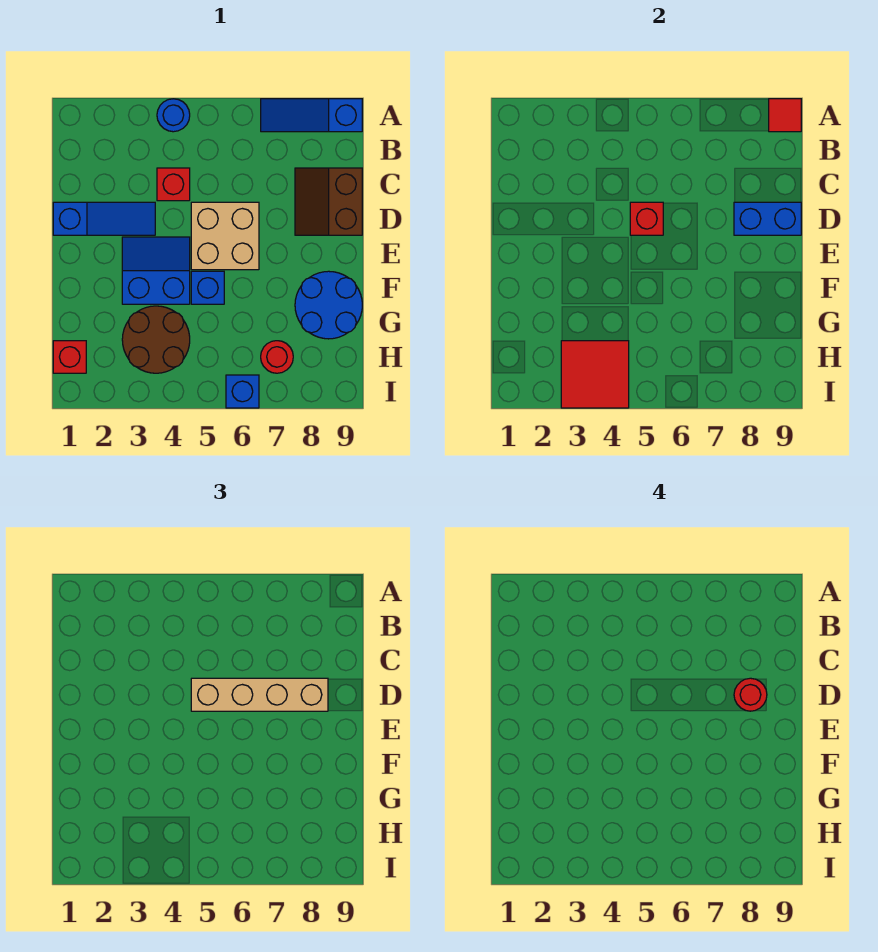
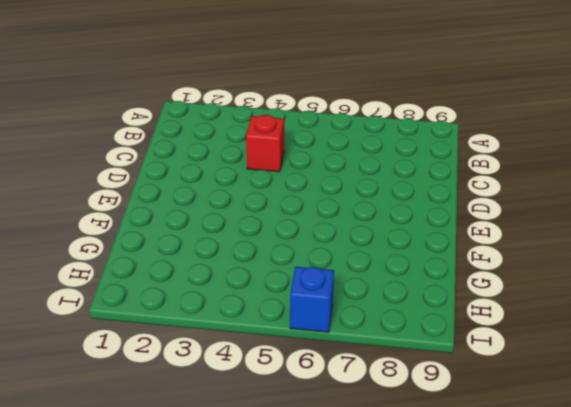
none -> blue round brick A4 level 1
none -> blue slope A7:A9 level 1 top 9
none -> brown slope C8:D9 level 1 top 9

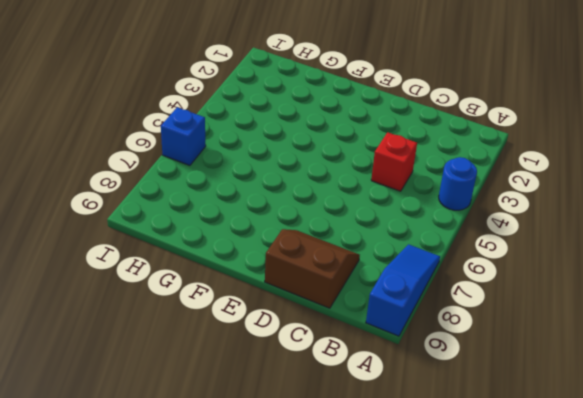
none -> blue slope D1:D3 level 1 top 1
none -> tan brick D5:E6 level 1
none -> blue slope E3:F4 level 1 top F

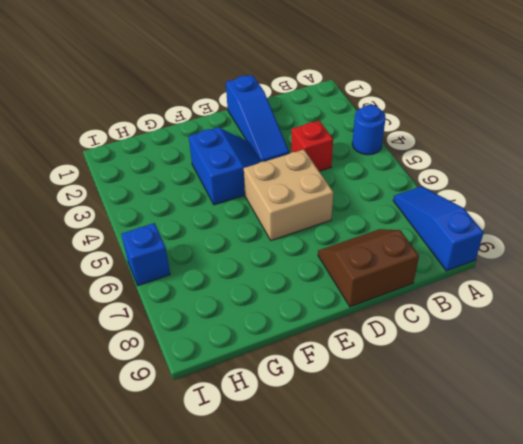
none -> blue brick F5 level 1
none -> blue round brick F8:G9 level 1
none -> brown round brick G3:H4 level 1

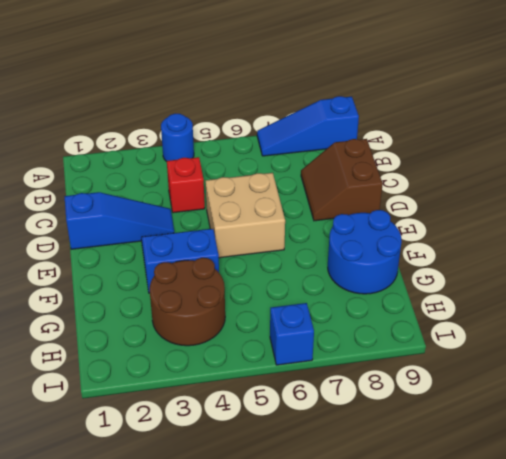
none -> blue brick F5 level 1
none -> red brick H1 level 1
none -> red round brick H7 level 1

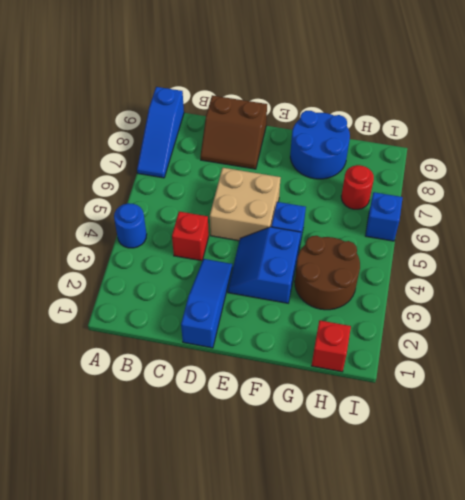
none -> red tile A9 level 2
none -> red brick D5 level 2
none -> blue brick D8:D9 level 2

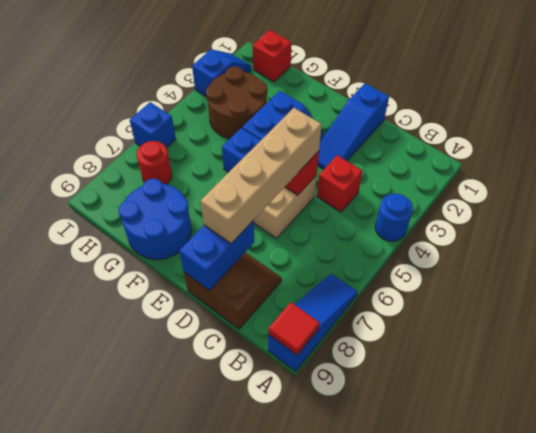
blue slope I2:I3 level 1 top 3 -> none
none -> red tile H3:I4 level 2
none -> red round brick D8 level 4

